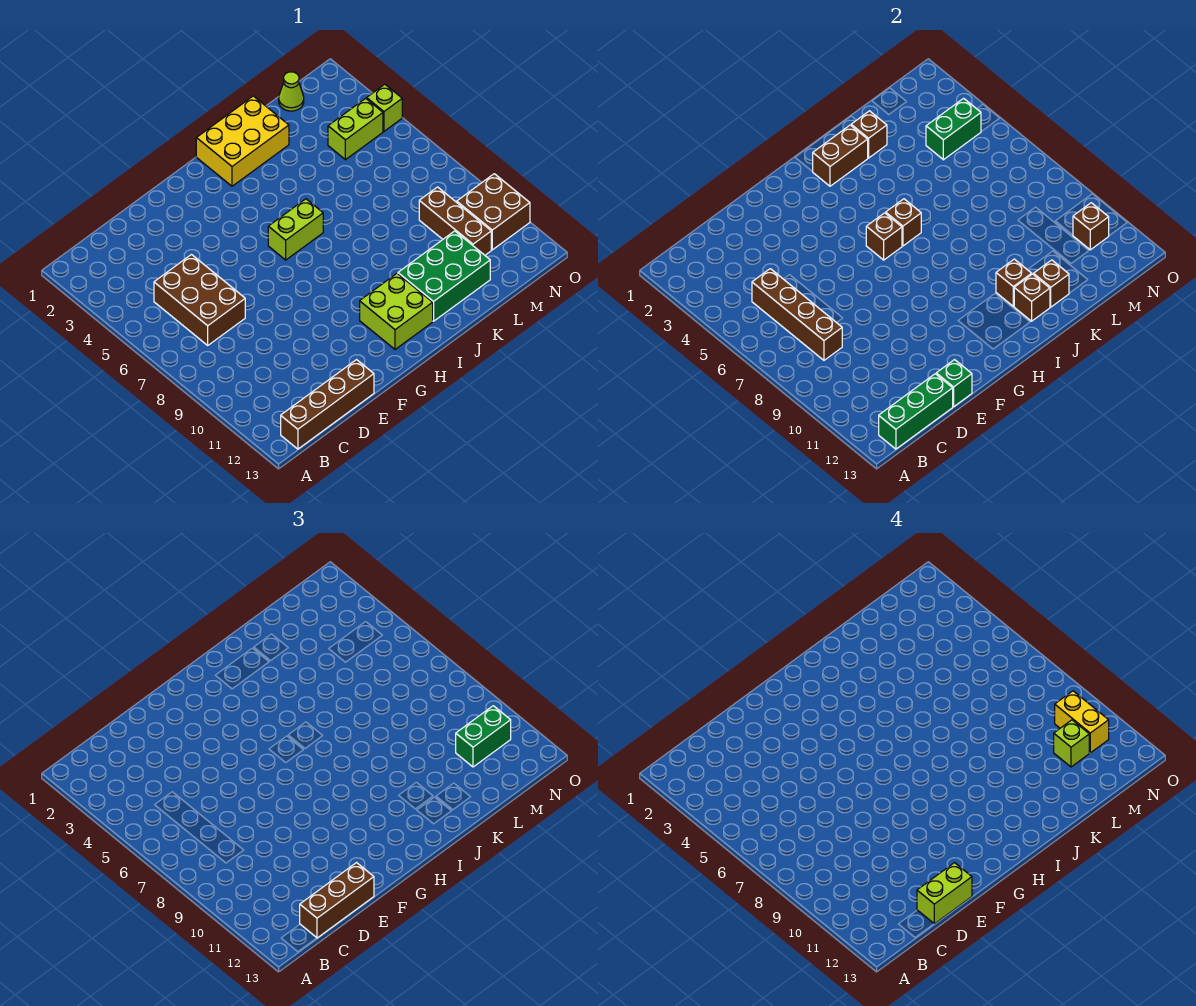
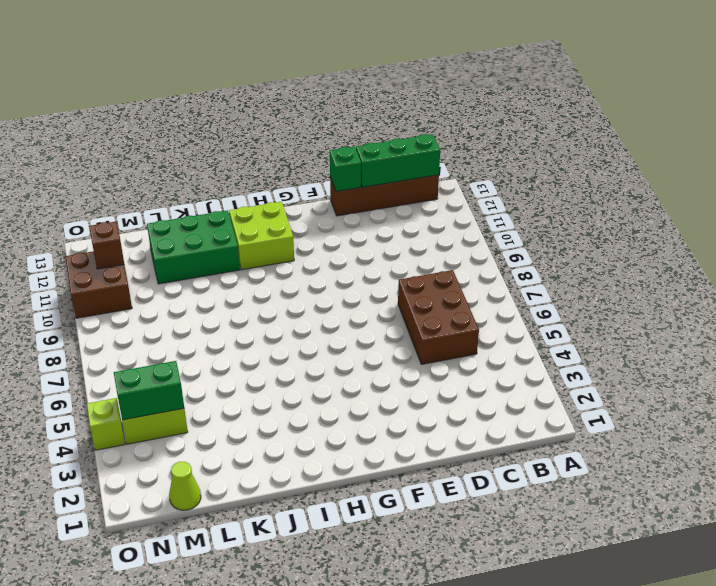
none -> lime brick H6:I6 level 1
none -> yellow brick I1:K2 level 1
none -> brown brick M9:M11 level 1

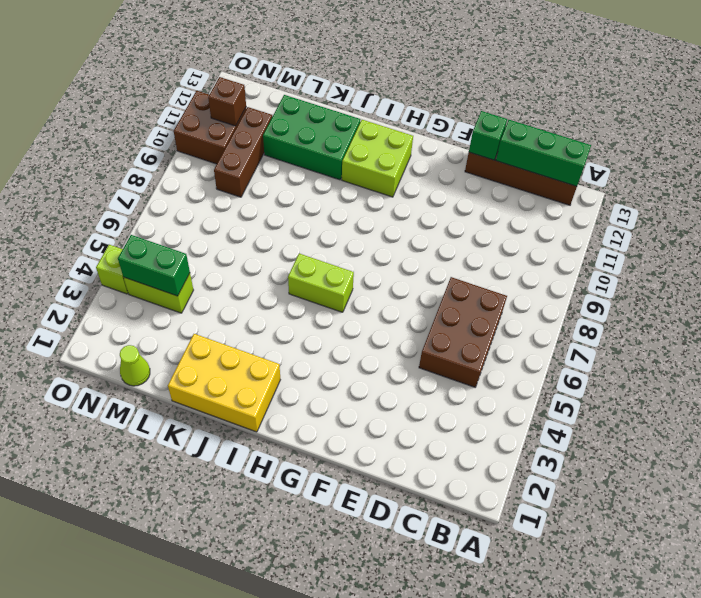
none -> brown brick C5:C8 level 2
none -> brown brick H6 level 2
none -> brown brick I2:J2 level 2

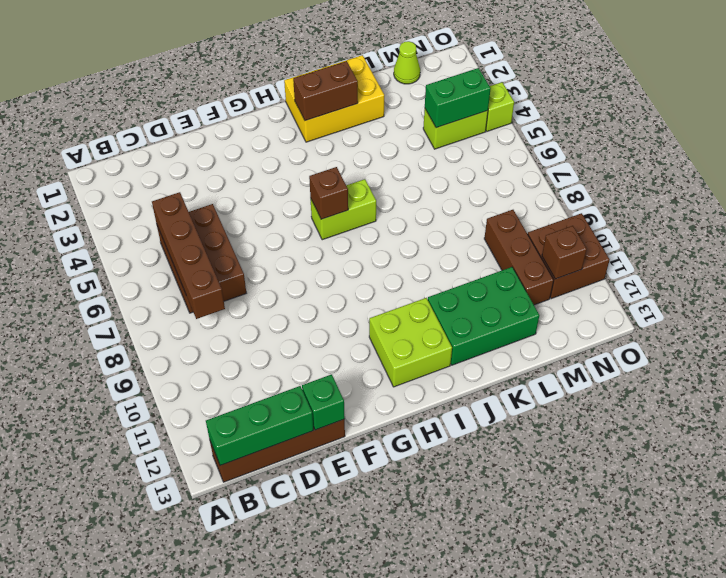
none -> brown brick I6 level 2
none -> brown brick J11 level 2
none -> brown brick J12 level 2

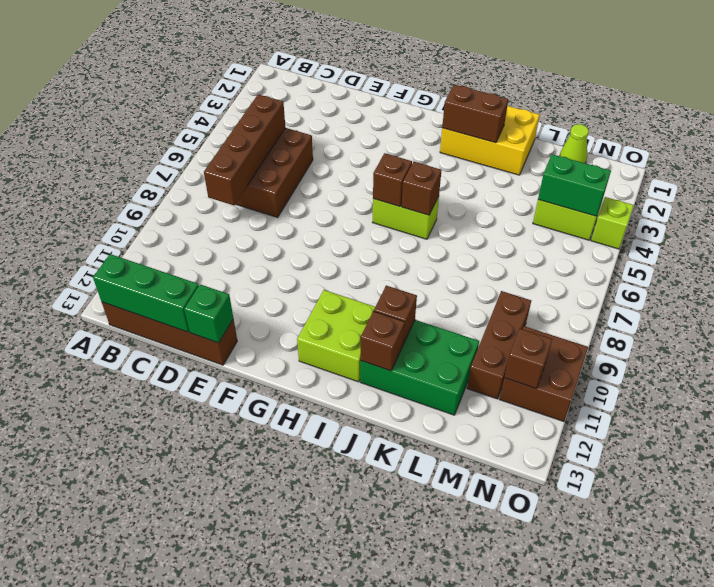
none -> brown brick K2 level 2
none -> brown brick K12 level 2
none -> brown brick C13:E13 level 3

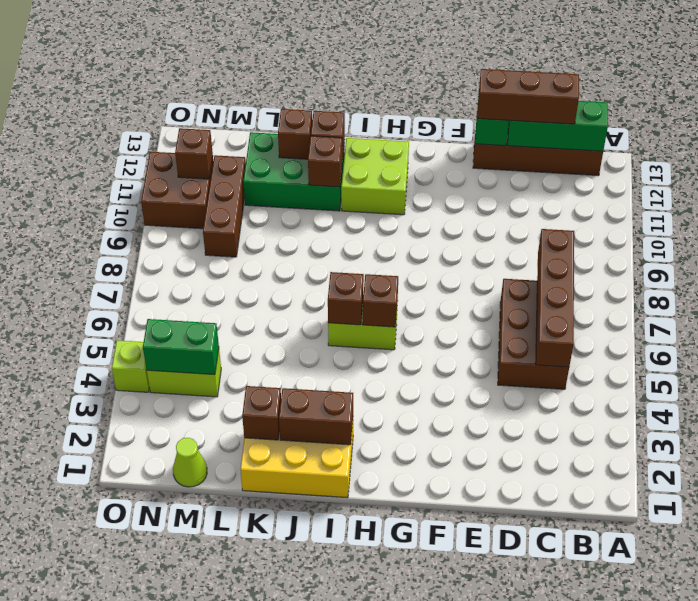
none -> green brick M11:N11 level 3
none -> lime brick D13:E13 level 4
none -> lime brick M11 level 4

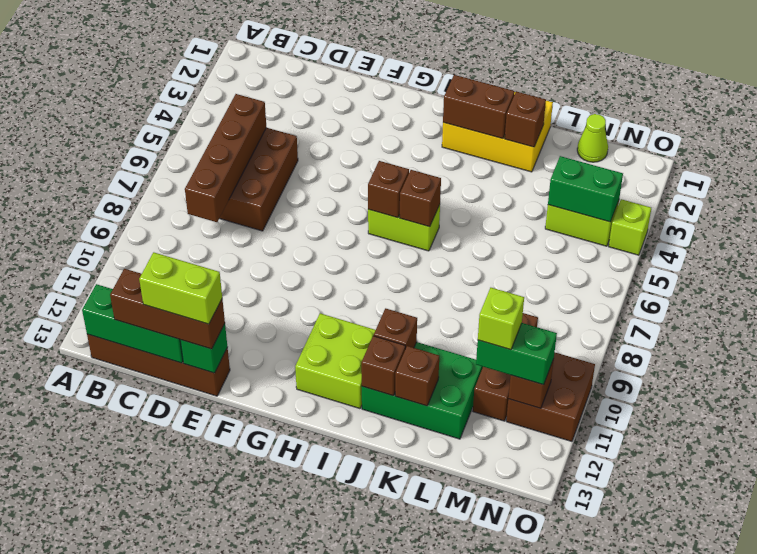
none -> yellow brick N10:N11 level 4

